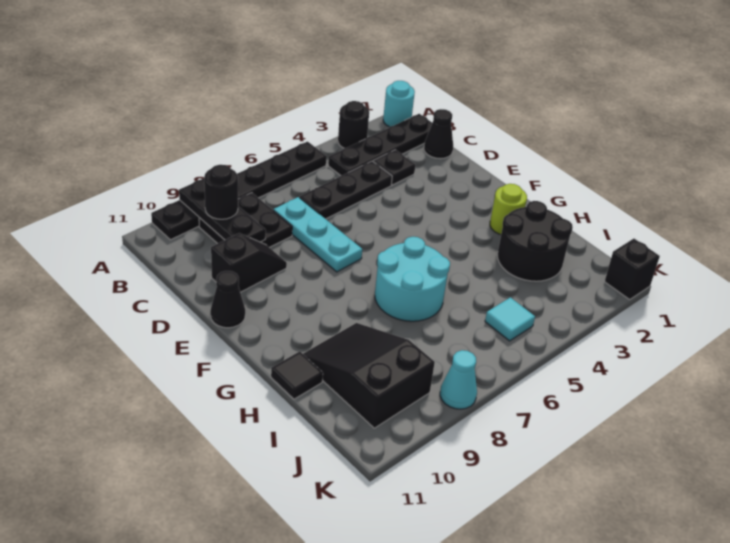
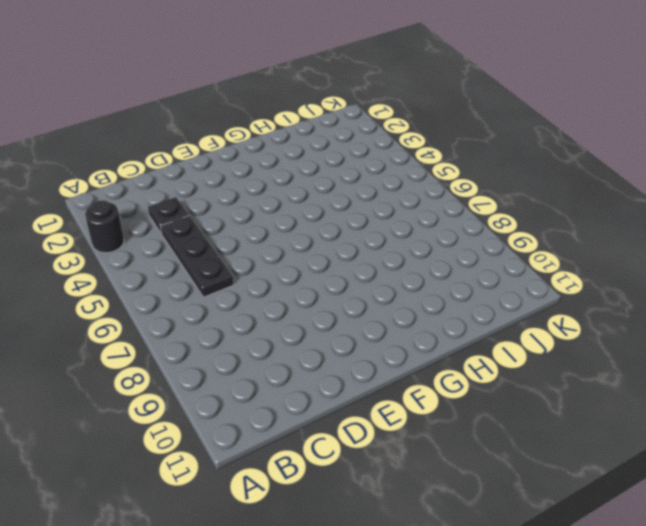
none -> cyan round brick A1 level 1
none -> black plate A5:A10 level 1
none -> black plate B1:B4 level 1

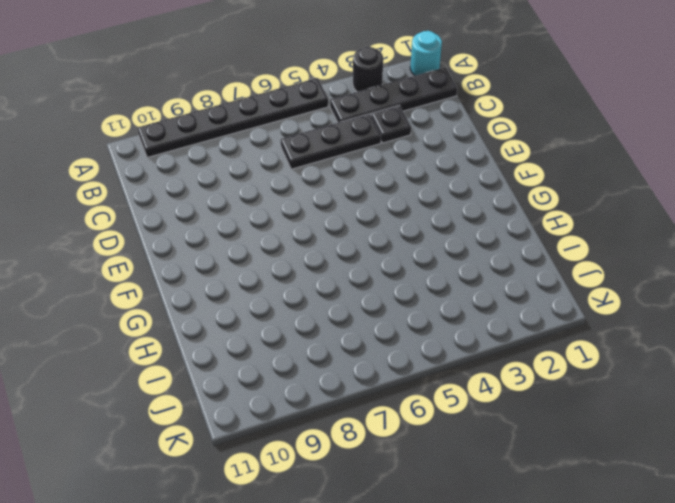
none -> black plate B8:C9 level 1
none -> black cone C1 level 1
none -> cyan plate C7:E7 level 1

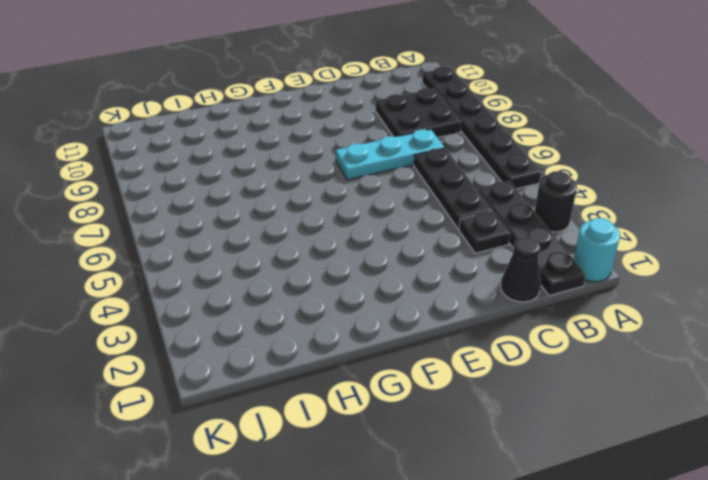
none -> black slope D9:D10 level 1 top 10
none -> black cone E11 level 1
none -> lime round brick G2 level 1

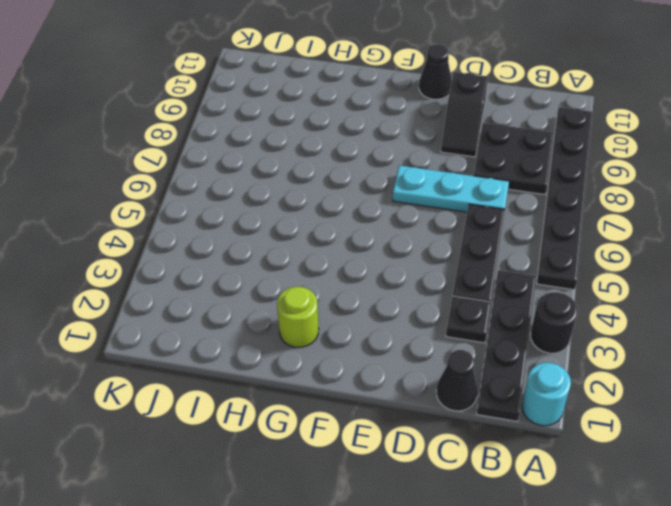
none -> cyan round brick G6:H7 level 1
none -> black round brick H2:I3 level 1
none -> black slope H9:J10 level 1 top J

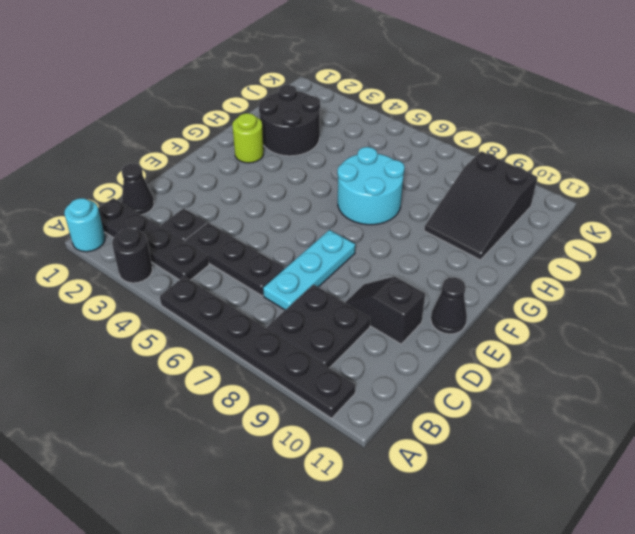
none -> black tile H11 level 1
none -> cyan tile J5 level 1
none -> black brick K1 level 1

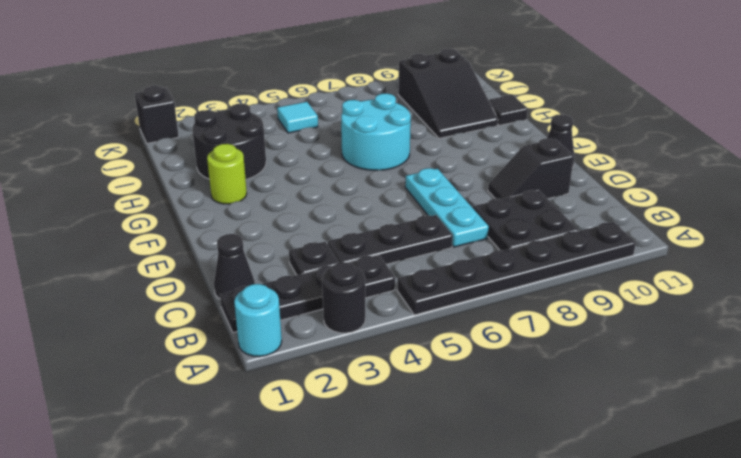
none -> cyan cone K8 level 1
none -> black plate A9:C9 level 2
none -> black round brick B9 level 3

